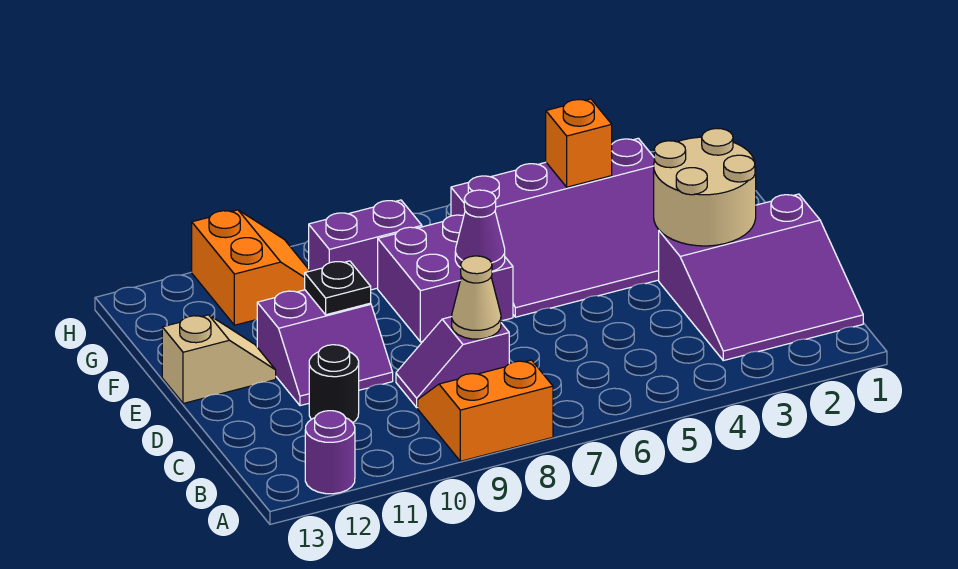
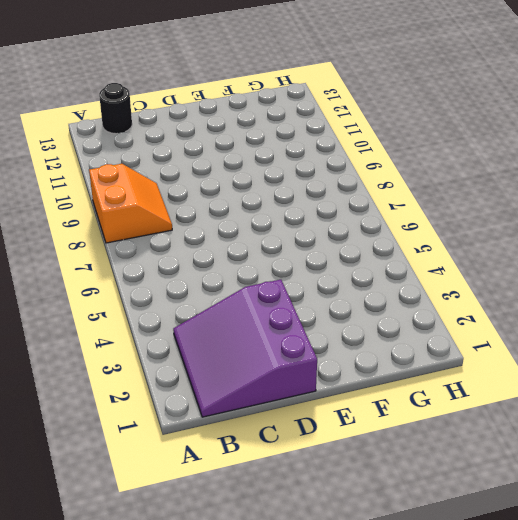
black round brick B13 level 1 -> black round brick C11 level 1
none -> purple round brick A12 level 1
none -> purple slope C8:C9 level 1 top 8
none -> purple slope D10:E11 level 1 top E

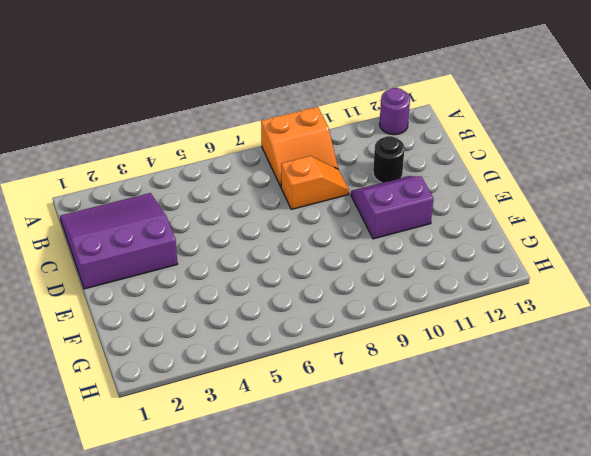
orange slope C8:C9 level 1 top 8 -> purple slope C8:C9 level 1 top 8
none -> purple slope E3:G6 level 1 top G
none -> purple brick E7:F8 level 1
none -> tan slope E12:E13 level 1 top 13

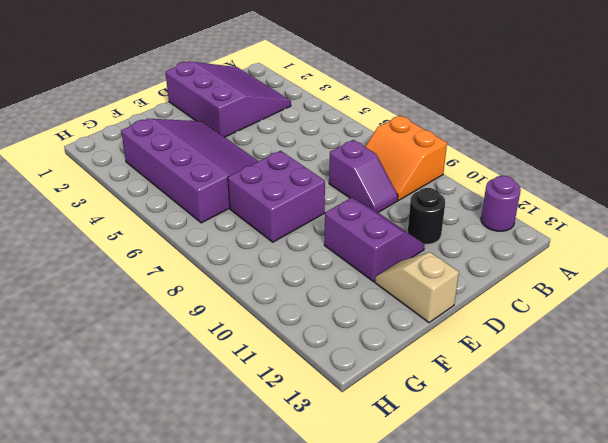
none -> purple brick G8:G9 level 1
none -> orange slope G10:H11 level 1 top 11
none -> tan cone C8 level 2

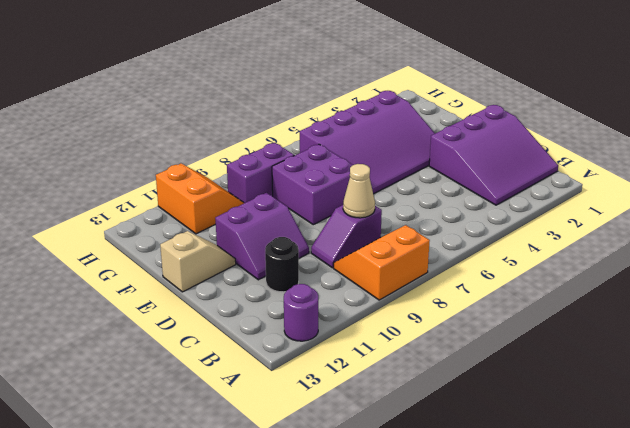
none -> tan round brick D2:E3 level 2
none -> purple cone E7 level 2
none -> black plate E10 level 2

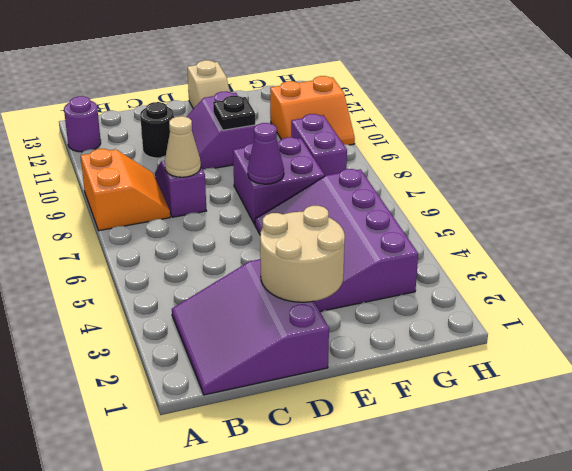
none -> orange brick G4 level 2

